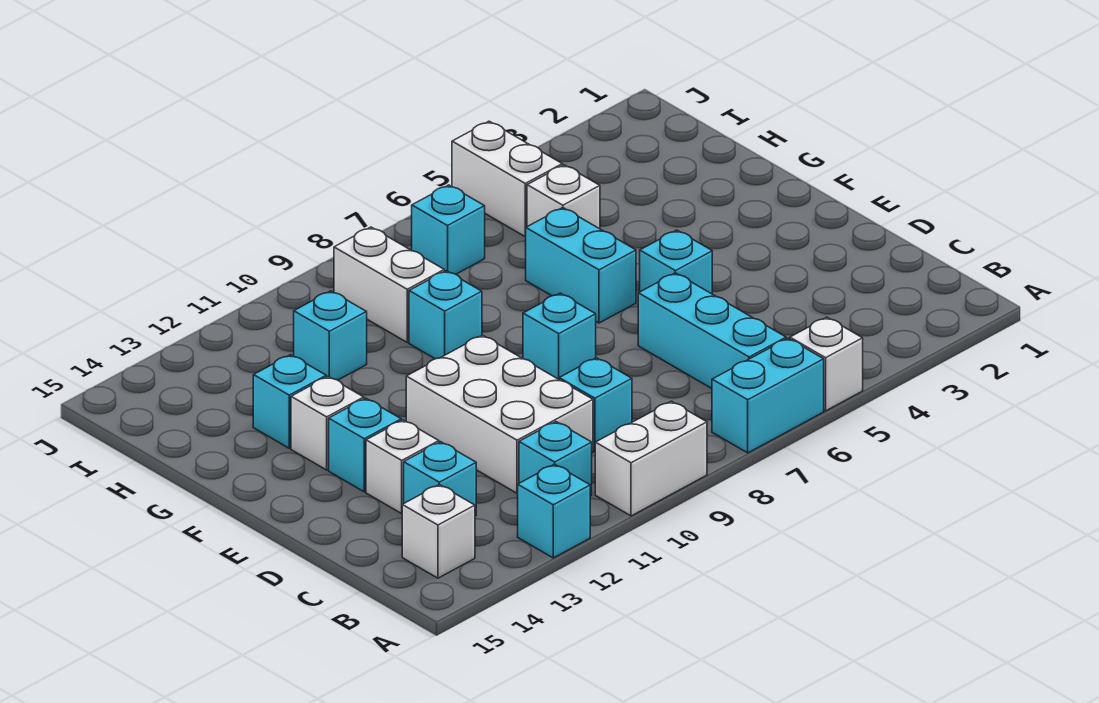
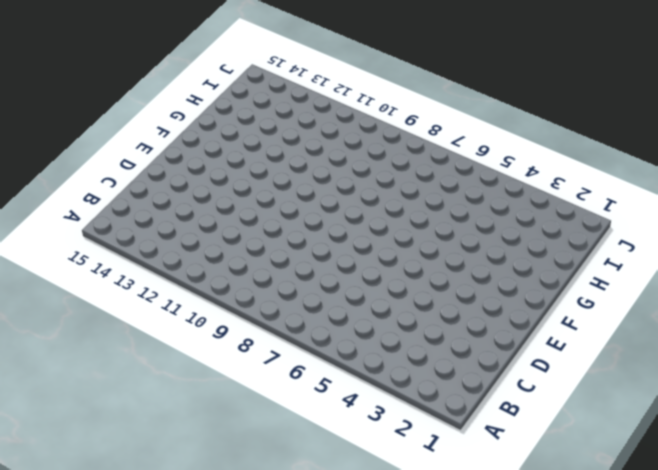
none -> white brick A5 level 1
none -> cyan brick A6:A7 level 1
none -> white brick A9:A10 level 1

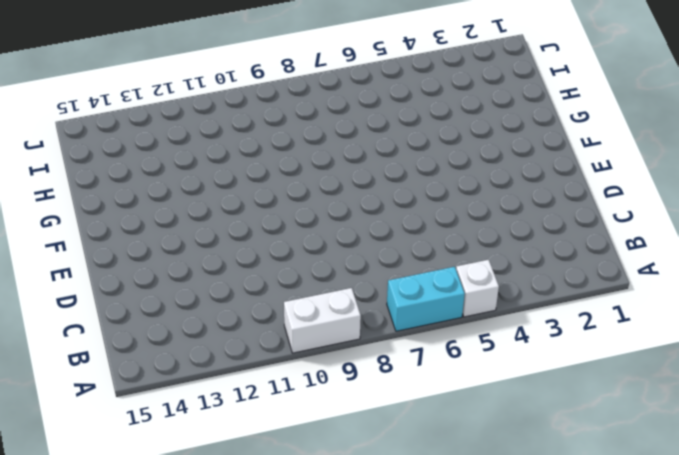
none -> cyan brick A12 level 1
none -> cyan brick B6:D6 level 1
none -> cyan brick B11 level 1

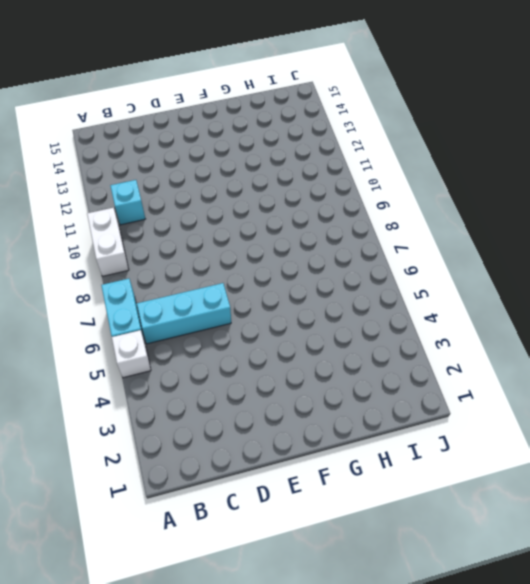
none -> cyan brick A12 level 1
none -> white brick B14 level 1
none -> cyan brick C9 level 1

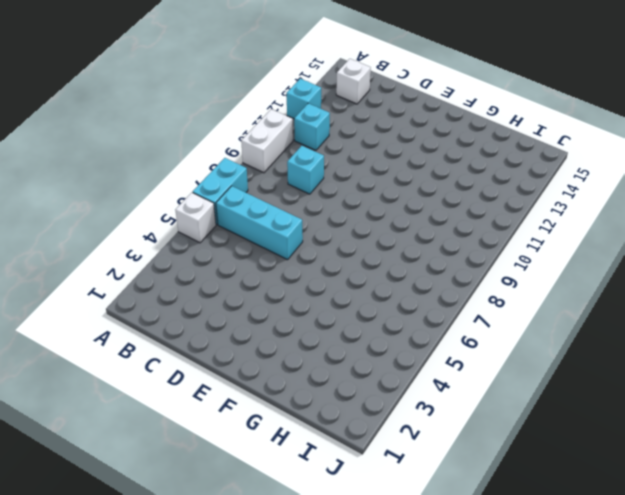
none -> white brick C10:E11 level 1
none -> cyan brick C13 level 1
none -> white brick D13 level 1

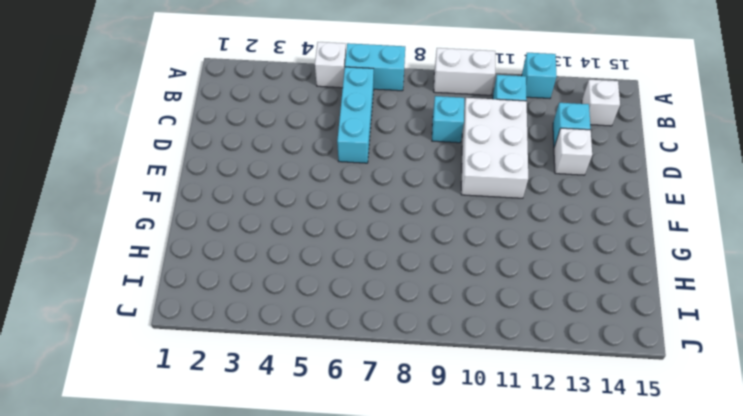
none -> cyan brick E5 level 1
none -> cyan brick E8 level 1
none -> cyan brick E13 level 1

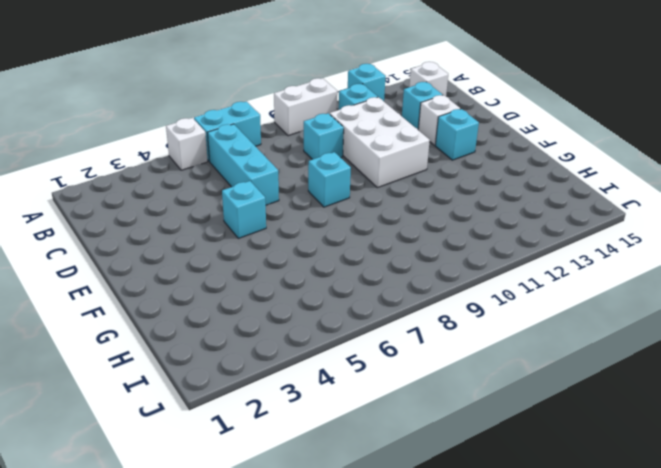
none -> cyan brick F6:G6 level 1
none -> white brick F13 level 1
none -> cyan brick G9 level 1

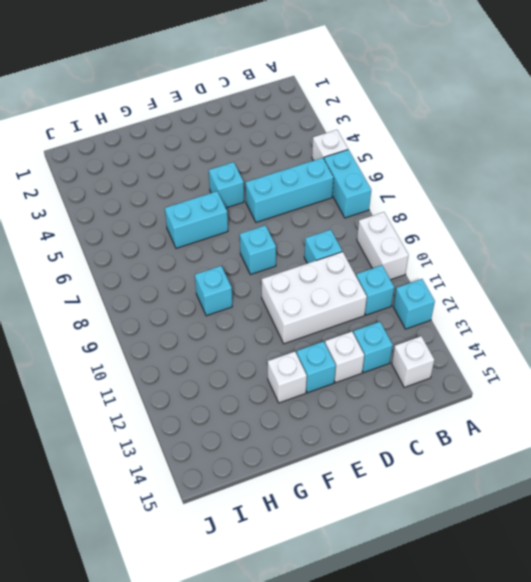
none -> cyan brick G13 level 1
none -> white brick H5 level 1
none -> white brick H9:I9 level 1

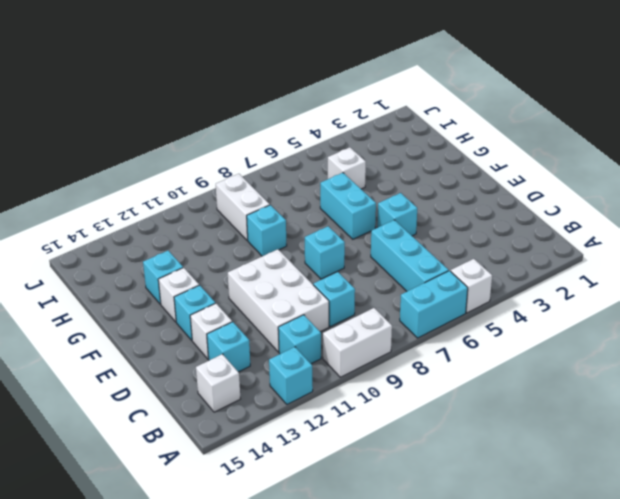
none -> cyan brick H11 level 1
none -> white brick I5:J5 level 1
none -> cyan brick I7 level 1

